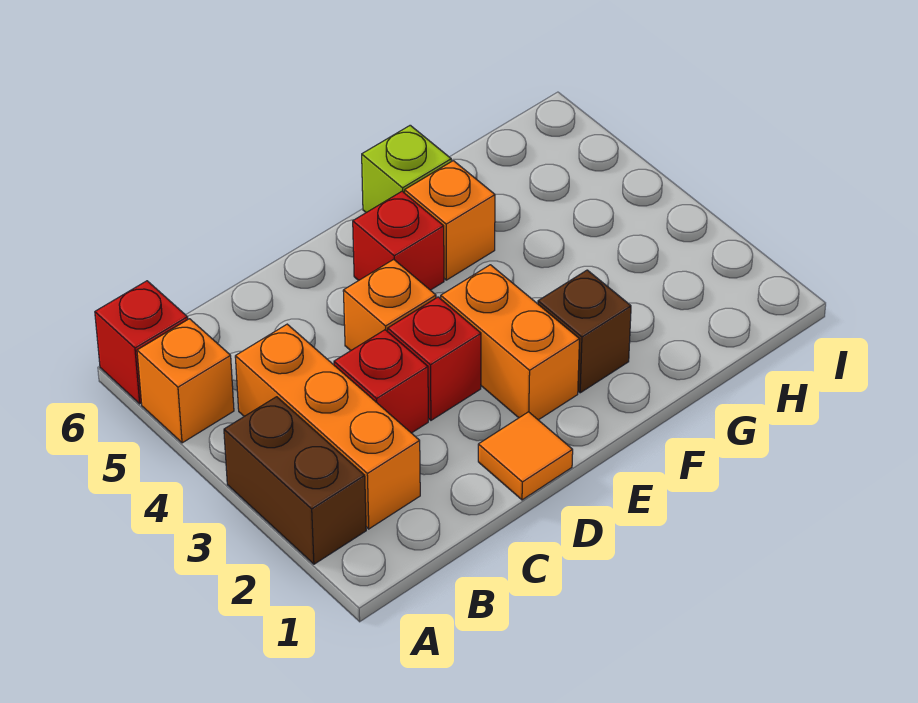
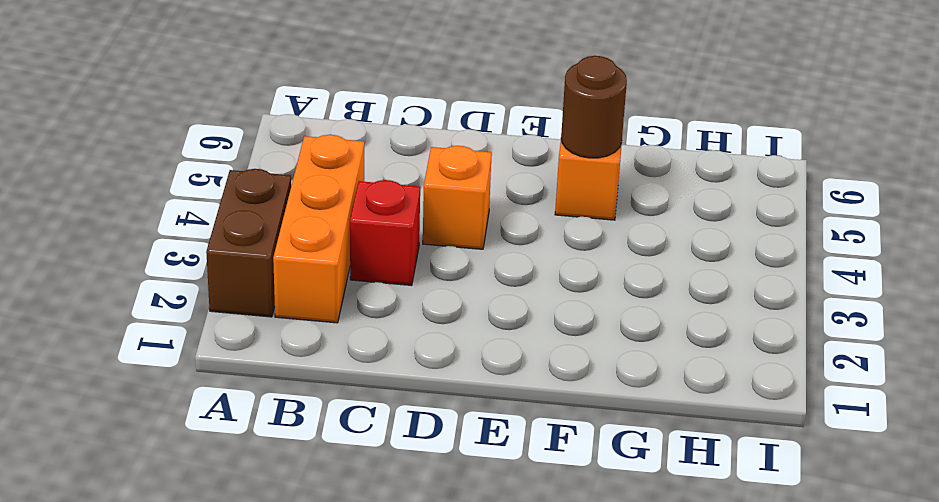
brown round brick F5 level 2 -> none
none -> orange brick A5 level 1
none -> red brick A6 level 1
none -> orange tile D1 level 1

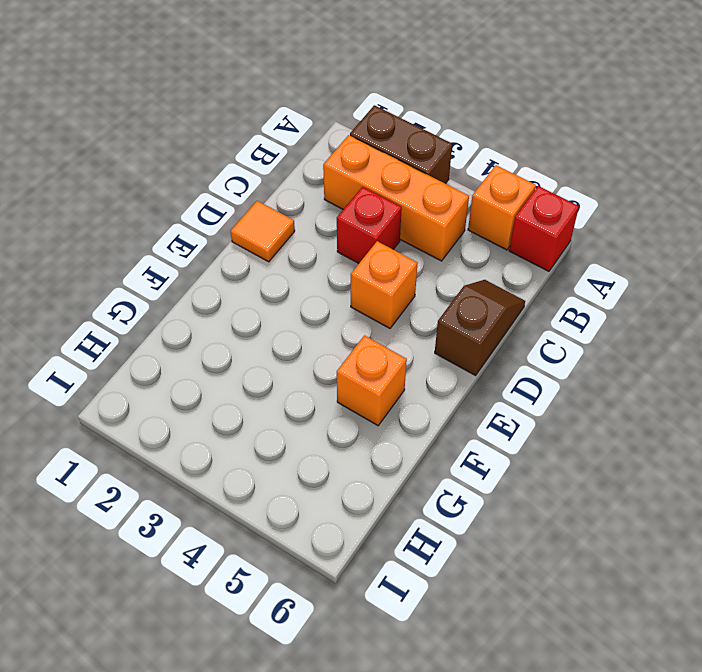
brown slope C6:D6 level 1 top D -> none
none -> red brick D3 level 1
none -> orange brick E2:E3 level 1
none -> red brick E5 level 1

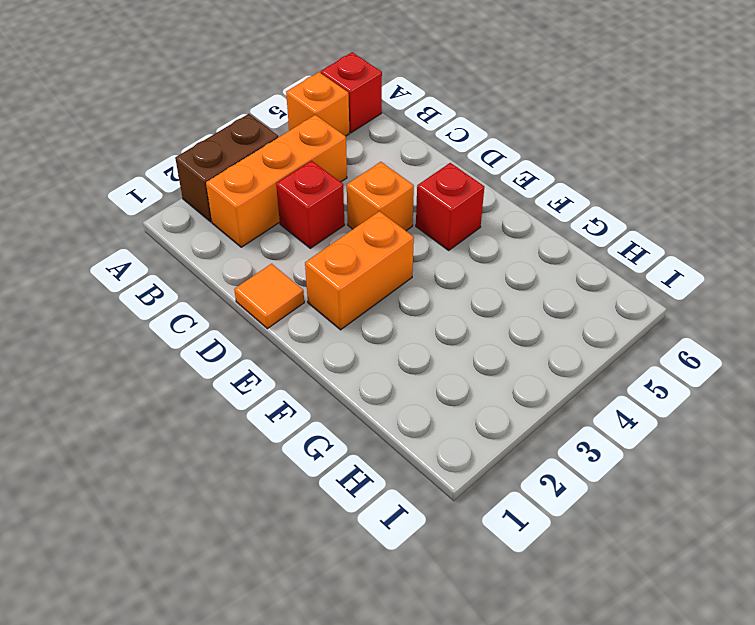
none -> red brick D3 level 1
none -> brown brick F2 level 1
none -> orange brick F5 level 1

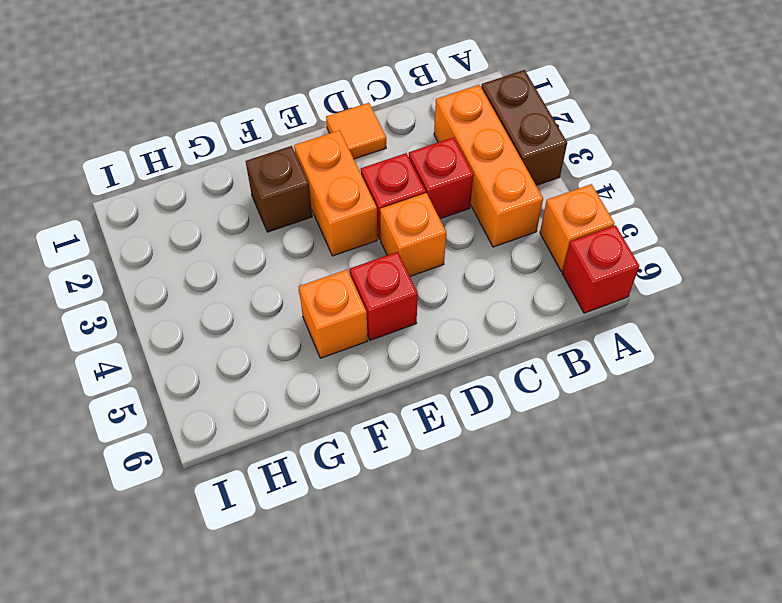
none -> lime brick F6 level 1

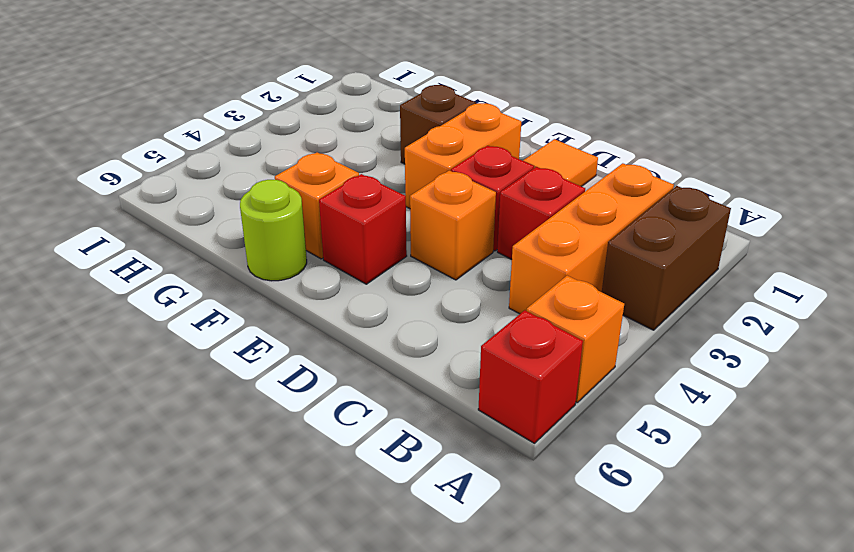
lime round brick F6 level 1 -> lime brick F6 level 1

